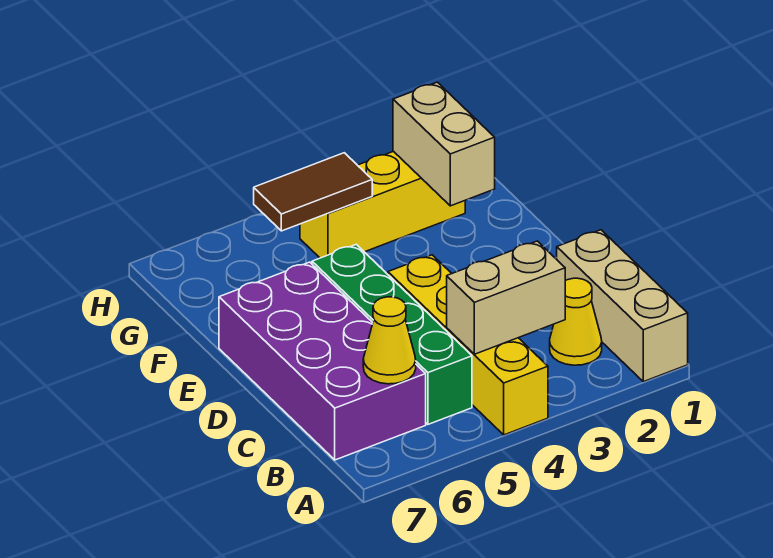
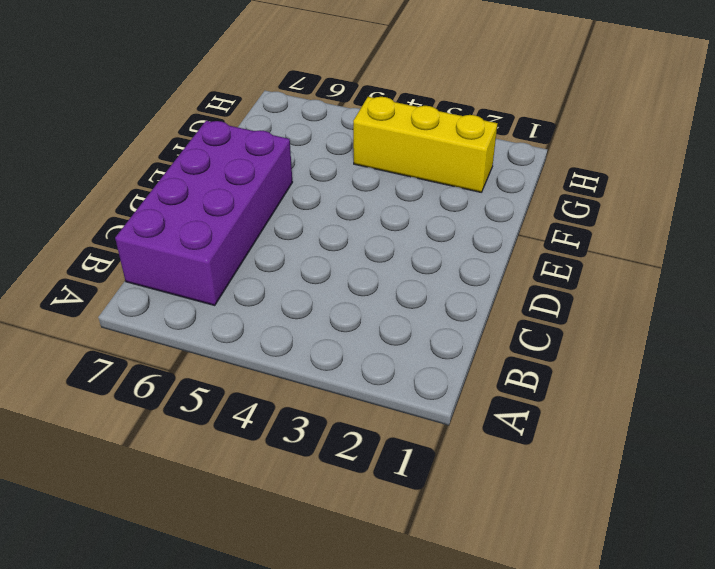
none -> tan brick A1:C1 level 1
none -> yellow brick A4:D4 level 1

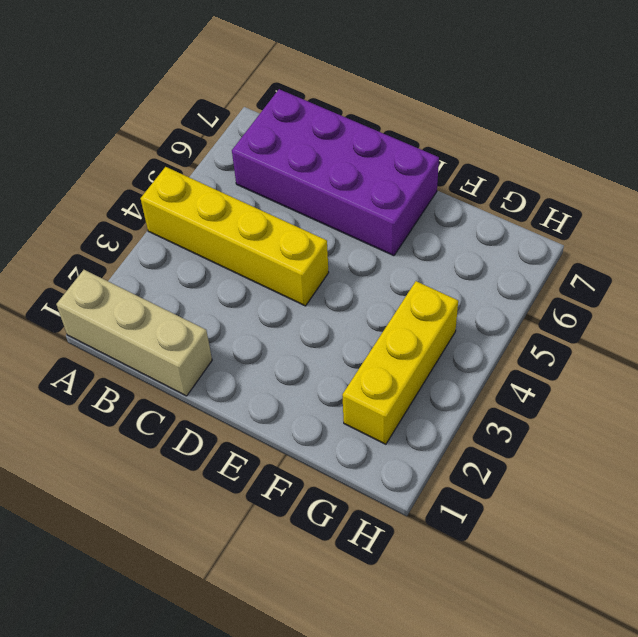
none -> yellow cone B2 level 1
none -> green brick B5:E5 level 1

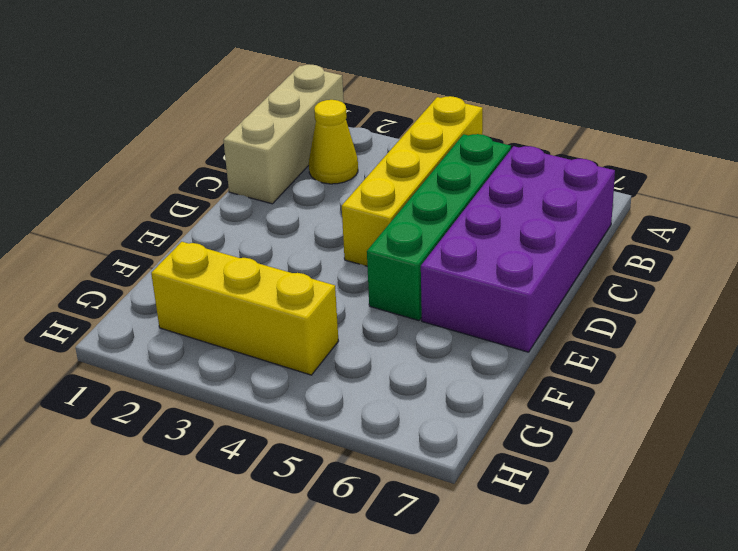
none -> tan brick B3:B4 level 2
none -> yellow cone B6 level 2

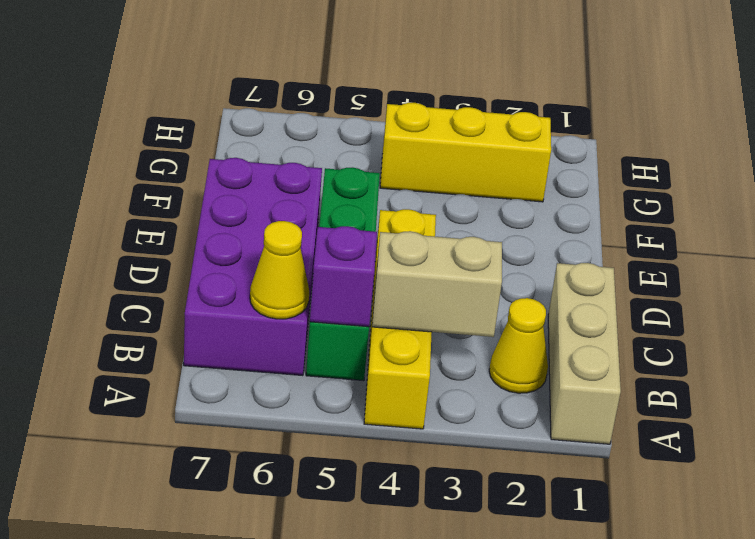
purple brick B5 level 2 -> none
none -> tan brick F2:G2 level 2
none -> brown tile G4:G5 level 2

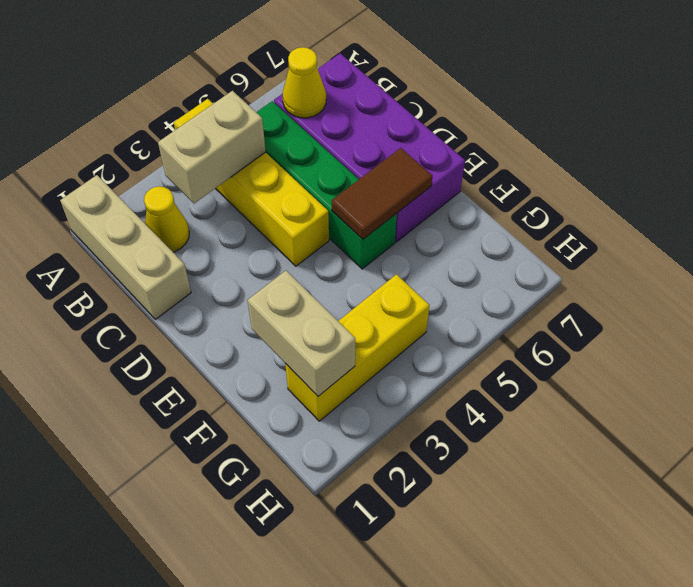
brown tile E5:E6 level 2 -> brown tile G4:G5 level 2

